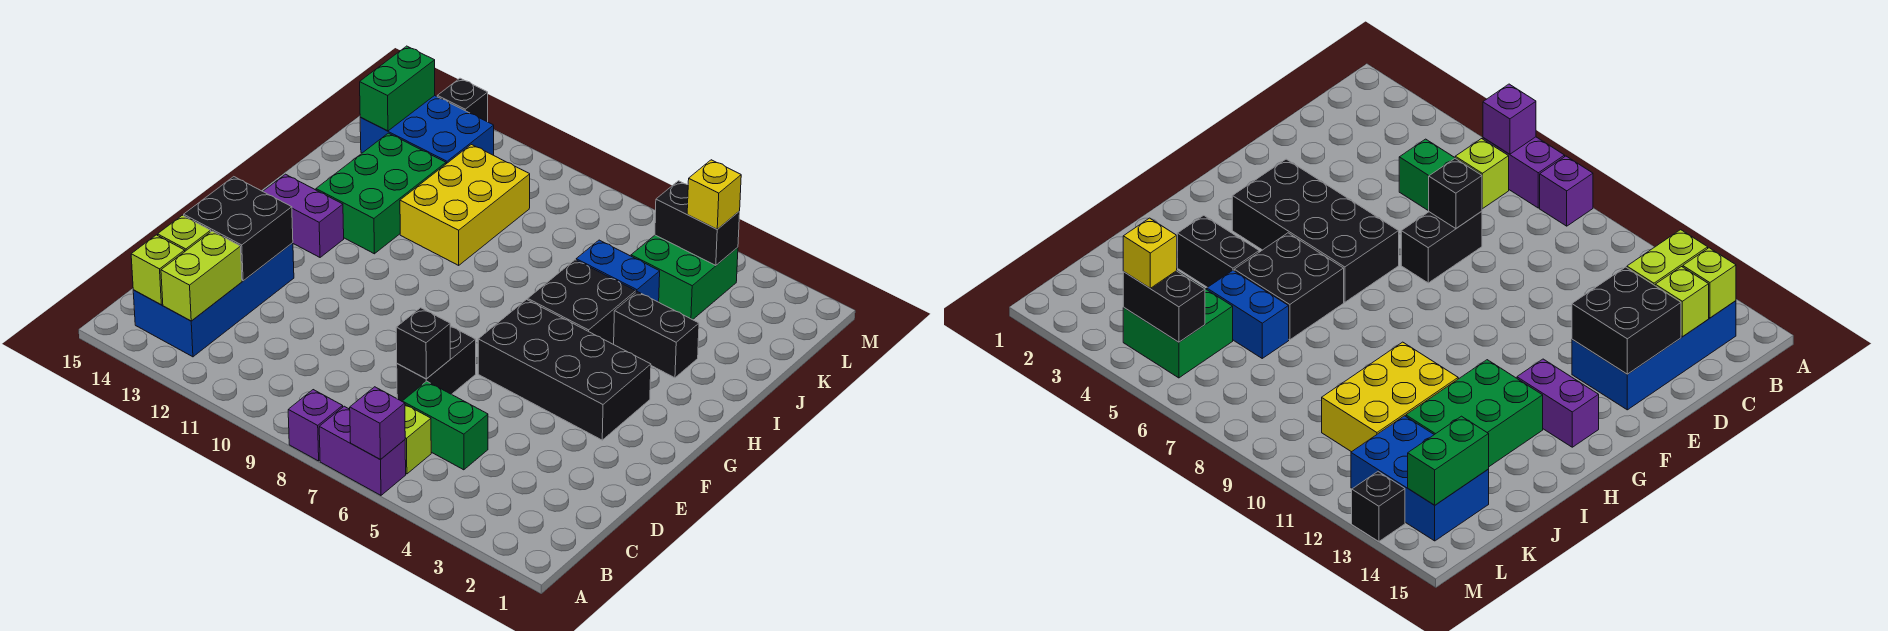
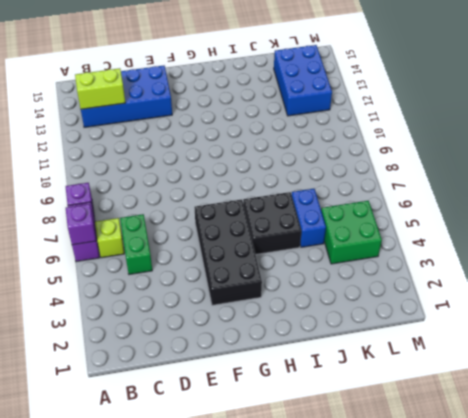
none -> black brick D7:E7 level 1
none -> purple brick G13:G14 level 1
none -> green brick H12:J13 level 1

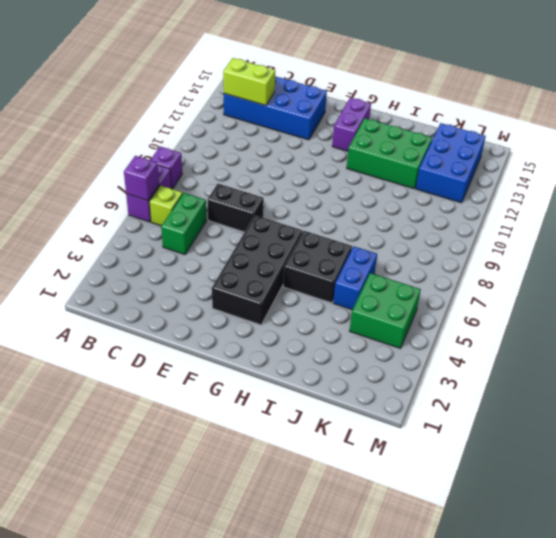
none -> black brick I3:I4 level 1
none -> yellow brick I10:K11 level 1
none -> black brick M13 level 1

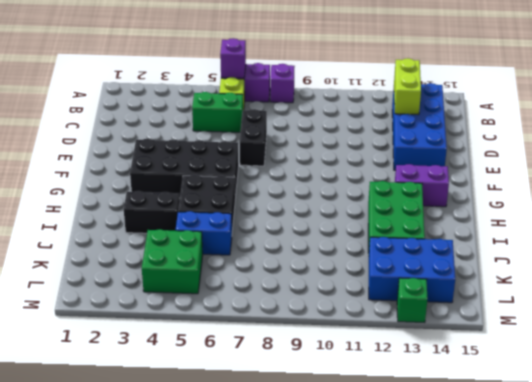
green brick M13 level 1 -> black brick M13 level 1
none -> yellow brick I10:K11 level 1
none -> lime brick B14 level 2
none -> lime brick C14 level 2

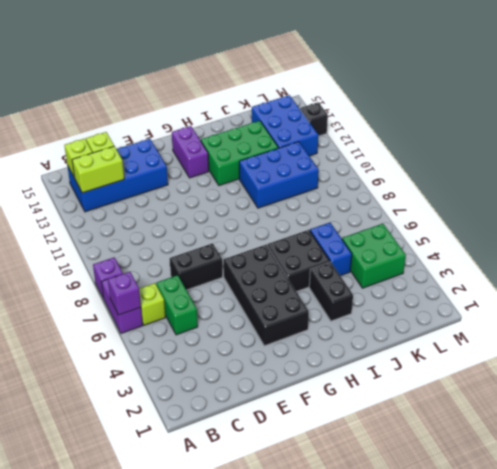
blue brick I10:K11 level 1 -> yellow brick I10:K11 level 1
none -> black brick D7 level 2
none -> black brick D13:E14 level 2
none -> green brick K14:L14 level 2

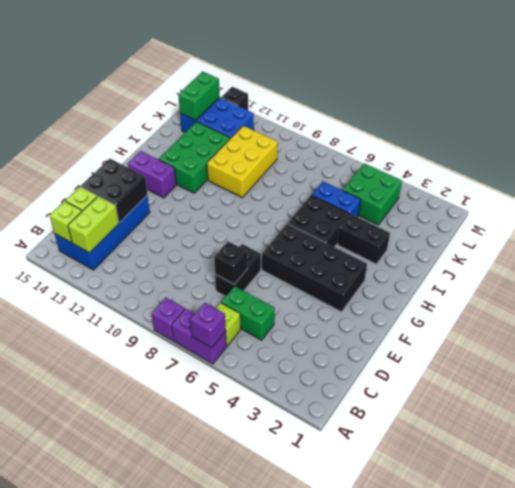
none -> black brick L4:L5 level 2
none -> yellow brick L4 level 3

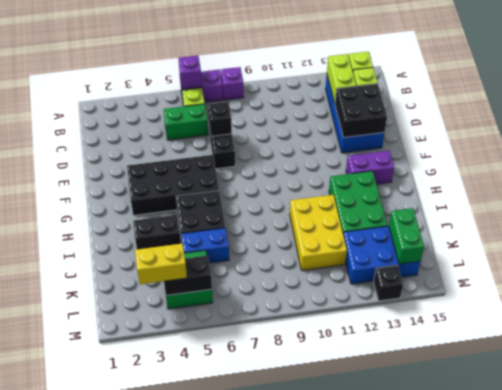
yellow brick L3:L4 level 3 -> yellow brick L4 level 3

